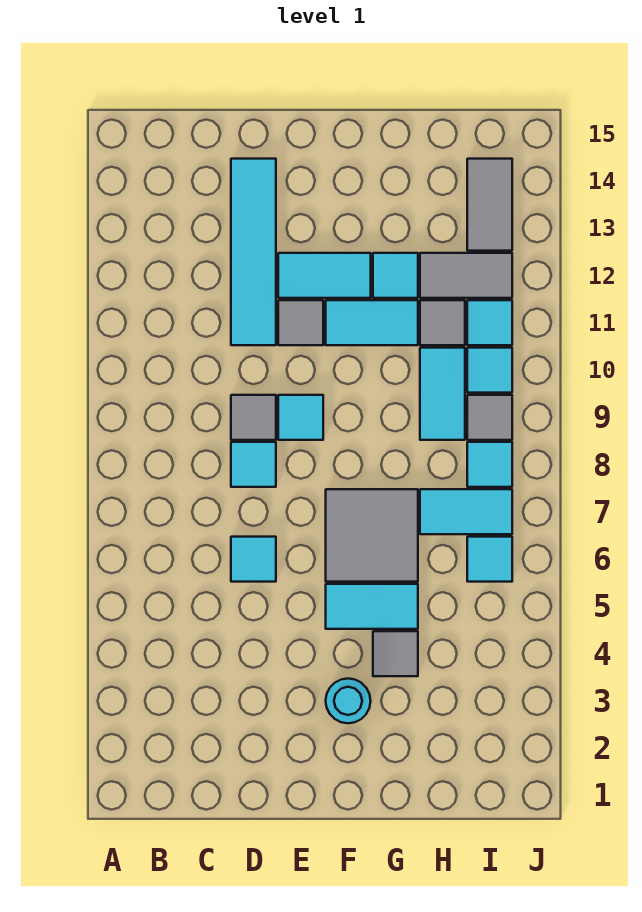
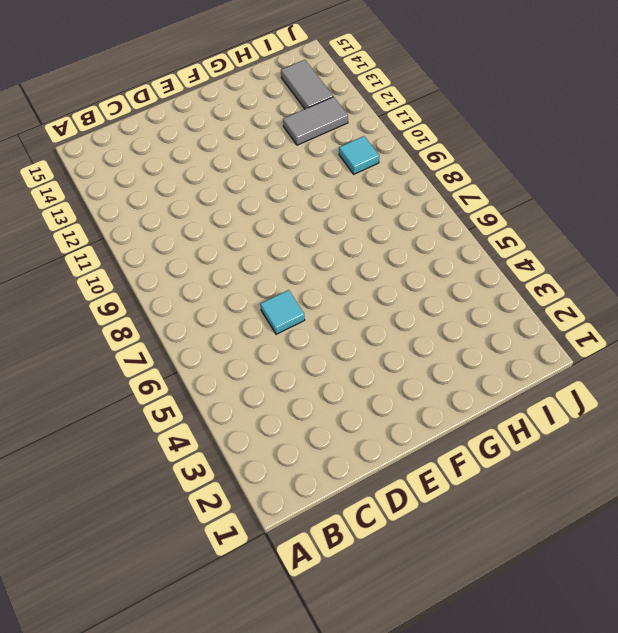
none -> cyan tile D8 level 1
none -> grey tile D9 level 1
none -> cyan tile D11:D14 level 1

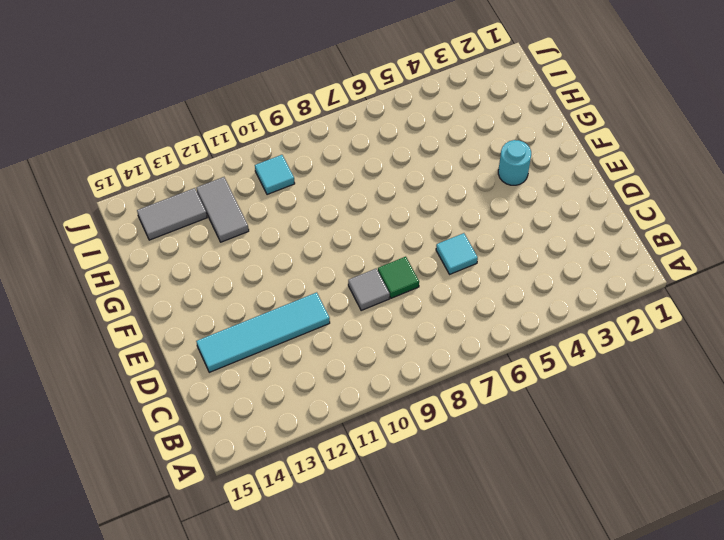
green tile D8 level 1 -> cyan tile D8 level 1
none -> cyan tile E9 level 1
none -> grey tile E11 level 1
none -> cyan tile E12:F12 level 1

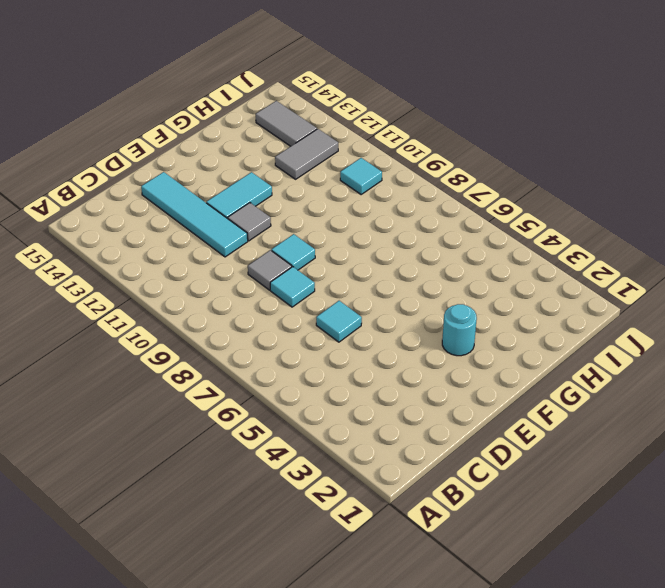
none -> cyan tile F5:G5 level 1
none -> grey tile F6:G7 level 1
none -> cyan tile F11:G11 level 1

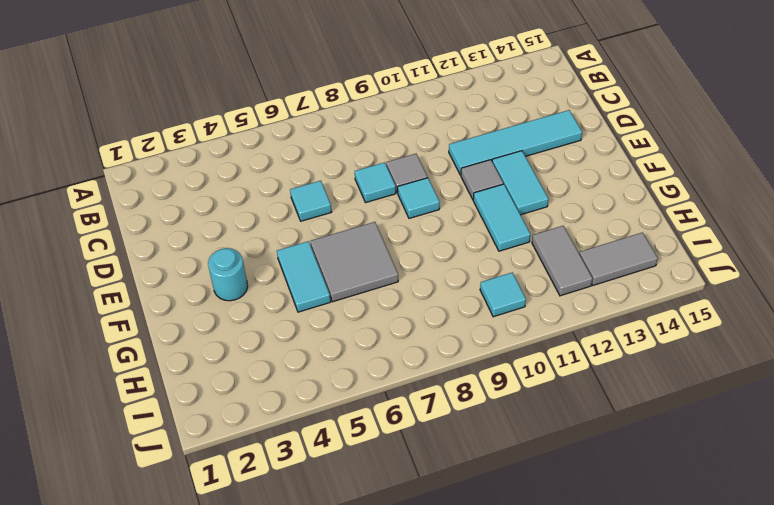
none -> grey tile G4 level 1
none -> cyan tile G12 level 1
none -> cyan tile H7:I7 level 1

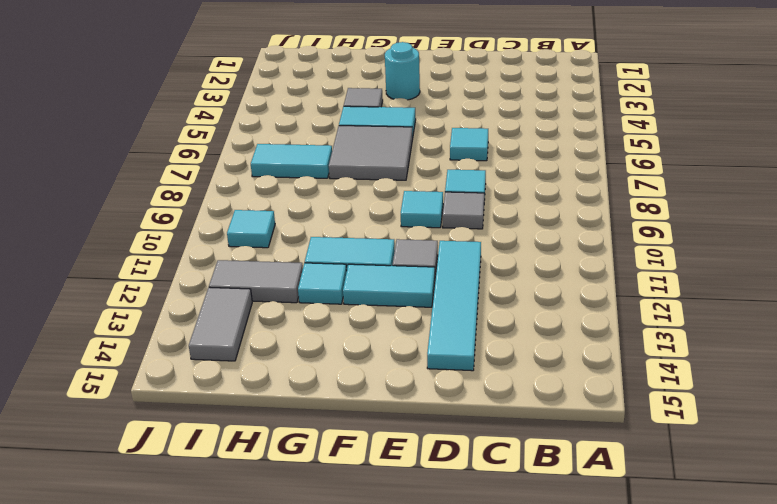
none -> cyan tile H9:H10 level 1
none -> grey tile H11 level 1
none -> cyan tile I6 level 1

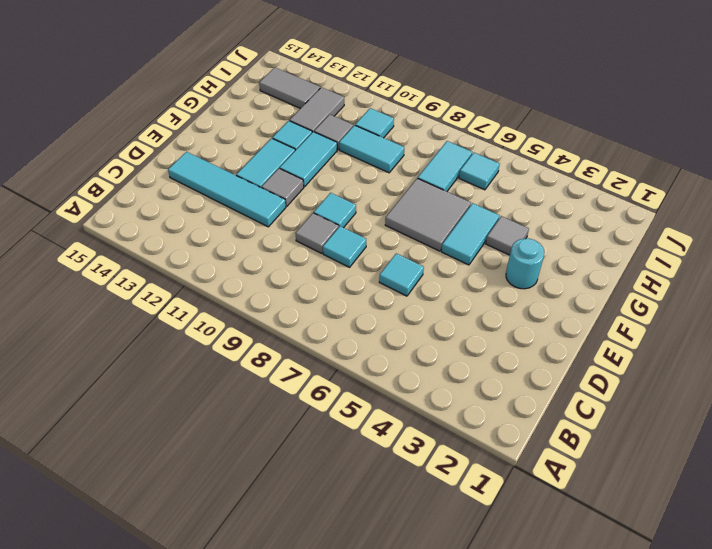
none -> cyan tile I8 level 1
none -> grey tile I9 level 1
none -> cyan tile I11 level 1

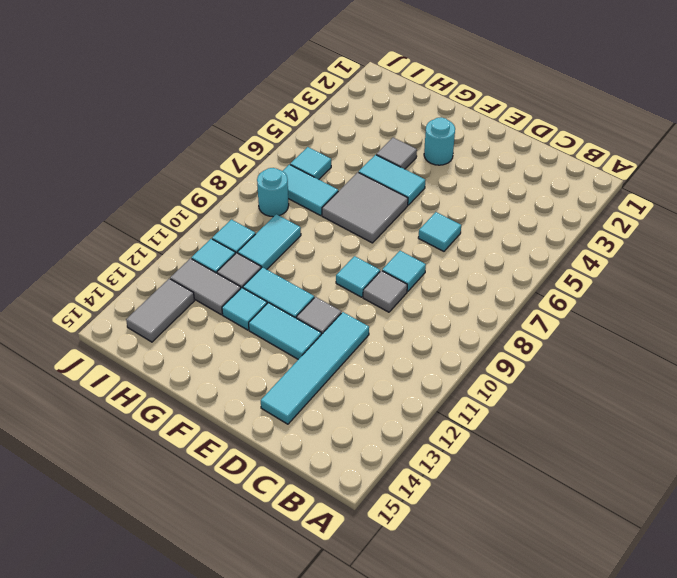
cyan round brick I8 level 1 -> cyan tile I8 level 1
none -> grey tile I9 level 1

